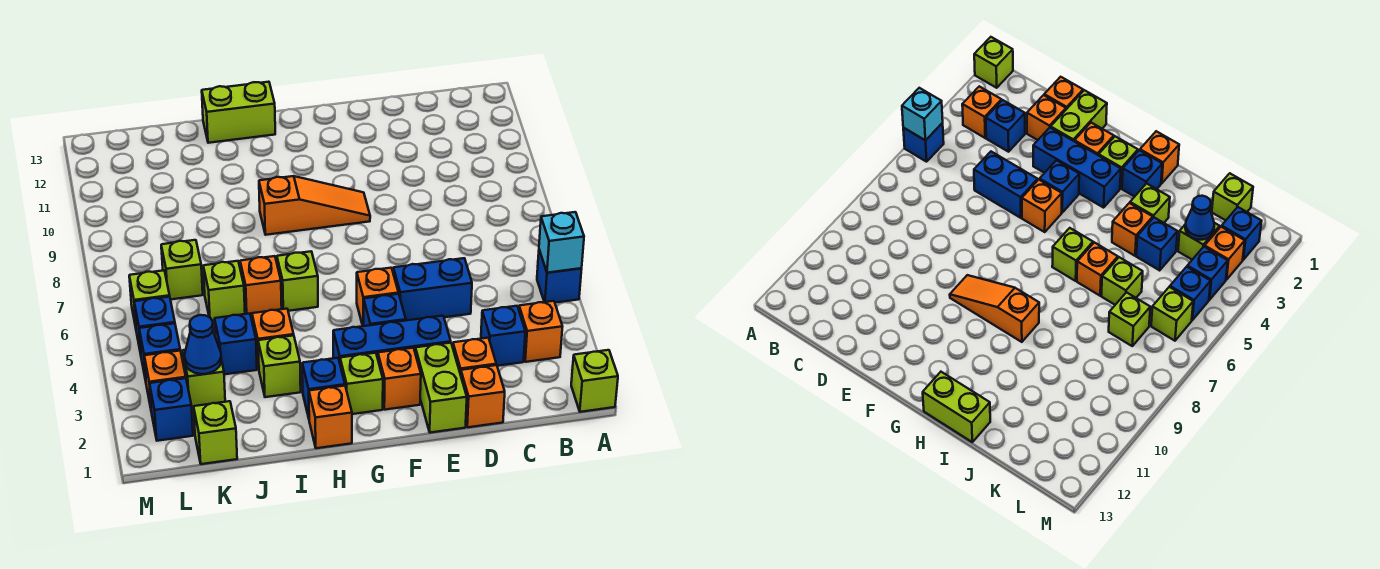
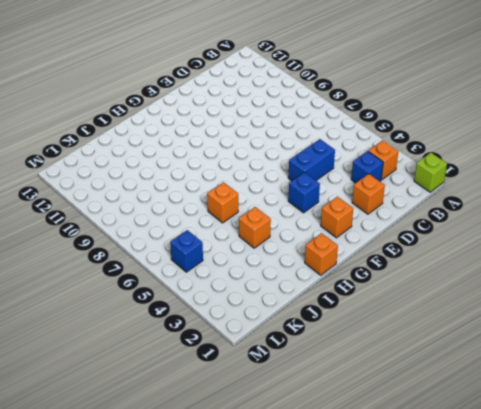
none -> blue brick A5 level 1
none -> orange brick D1 level 1
none -> lime brick E1:E2 level 1
none -> blue brick E3:G3 level 1

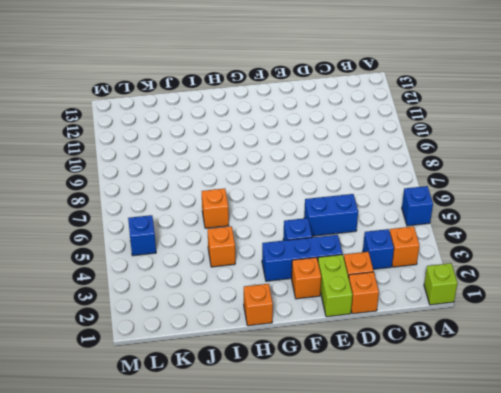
none -> orange brick F5 level 1
none -> orange slope F9:H9 level 1 top H
none -> lime brick G2 level 1
none -> blue brick H2 level 1

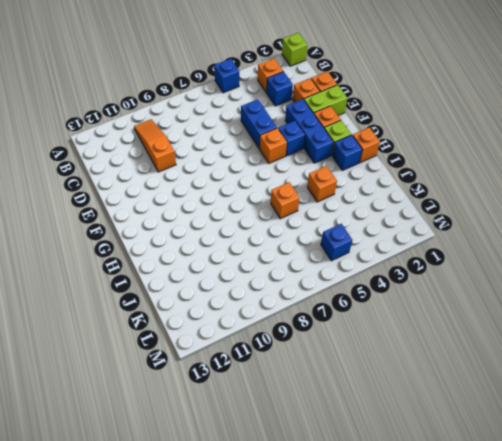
orange slope B10:D10 level 1 top D -> orange slope F9:H9 level 1 top H
none -> lime brick H6 level 1
none -> lime brick H13:I13 level 1
none -> lime brick I3 level 1
none -> blue brick J4 level 1

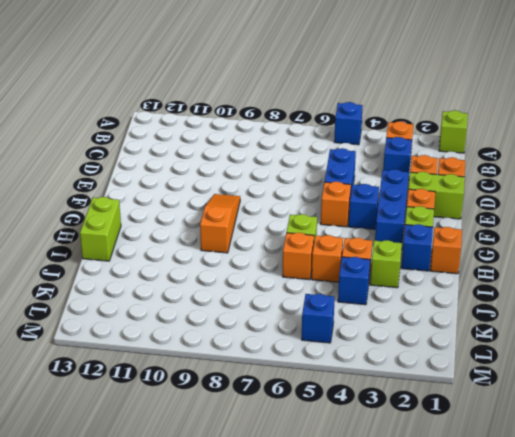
orange brick I5 level 1 -> orange brick L3 level 1
none -> lime brick J6 level 1
none -> lime brick K1 level 1
none -> lime brick K3 level 1
none -> lime brick K7 level 1

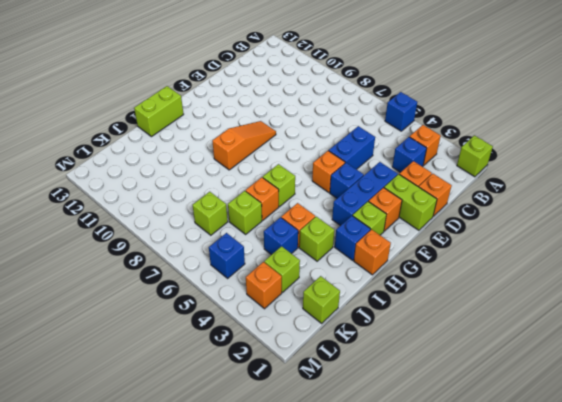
none -> blue brick L2 level 1
none -> blue brick L4 level 1
none -> lime brick L6 level 1
none -> cyan brick A5 level 2

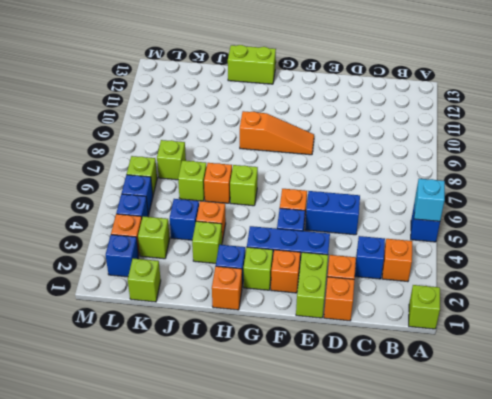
none -> blue cone K3 level 2

